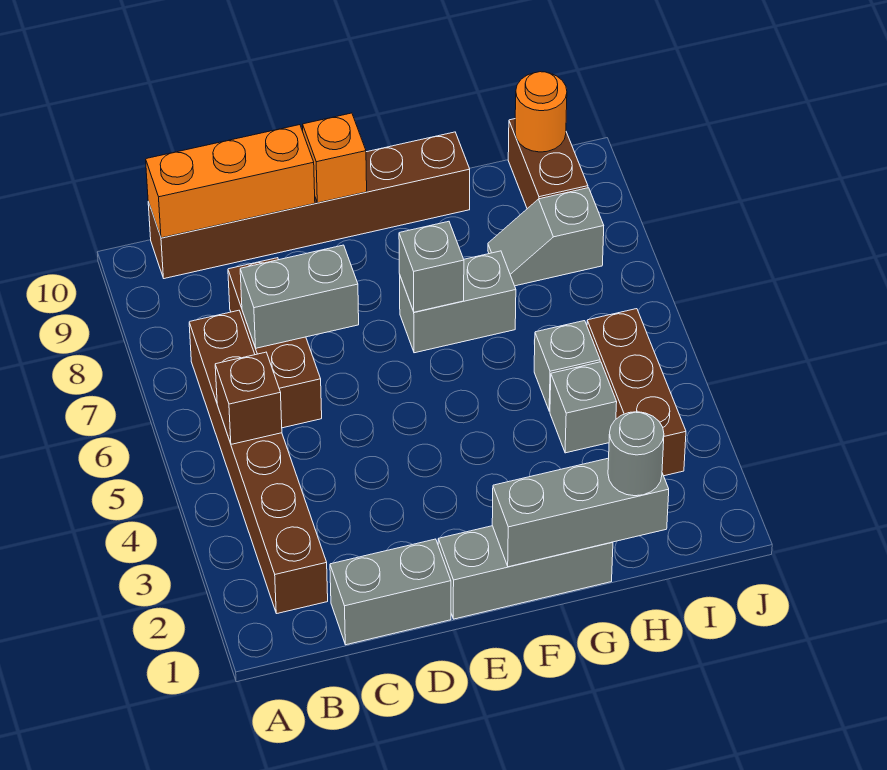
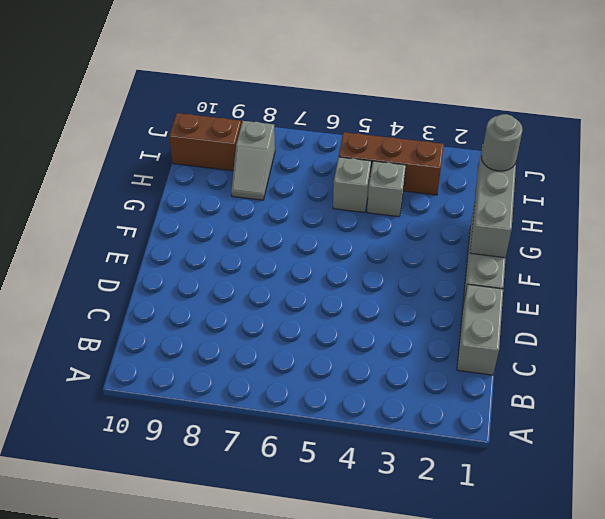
none -> brown brick B2:B7 level 1
none -> brown brick B10:G10 level 1
none -> brown brick C6:C8 level 1

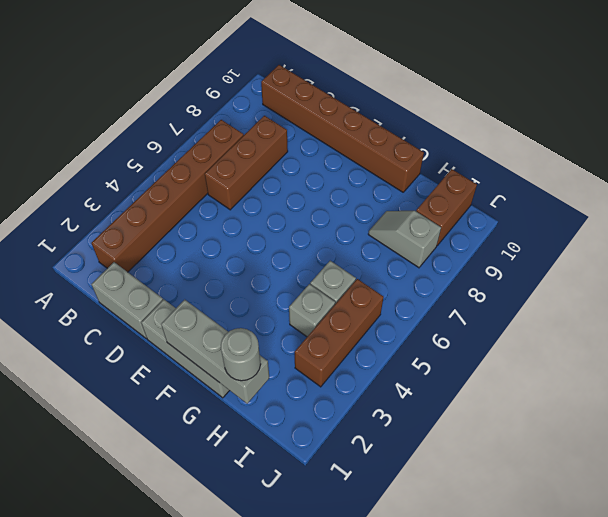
none -> grey brick F7:G7 level 1
none -> brown brick B5 level 2
none -> orange brick B10:D10 level 2

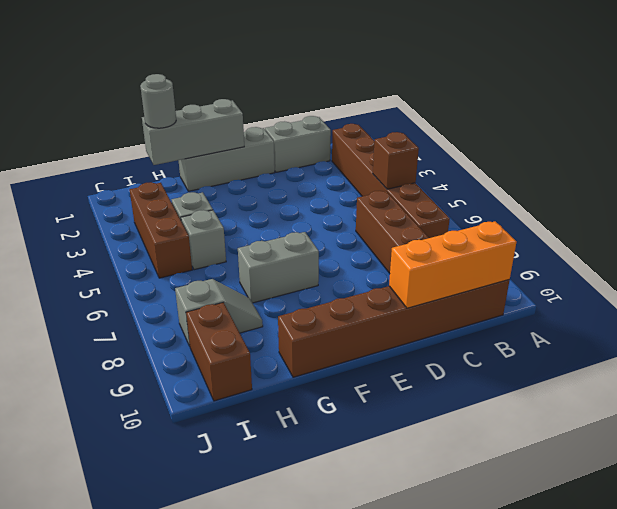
none -> grey brick C7:D7 level 2
none -> orange brick E10 level 2
none -> grey brick F7 level 2

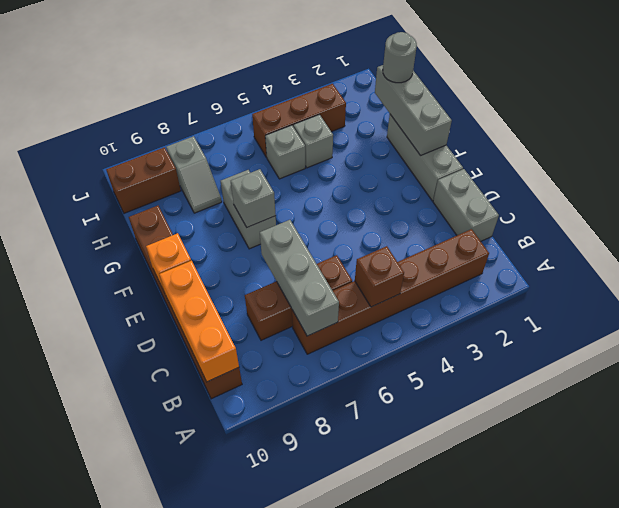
grey brick B7:D7 level 2 -> grey brick C7:D7 level 2
none -> orange round brick I10 level 2

